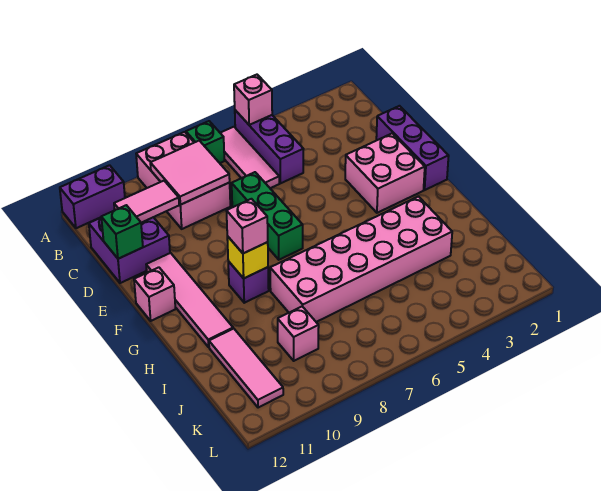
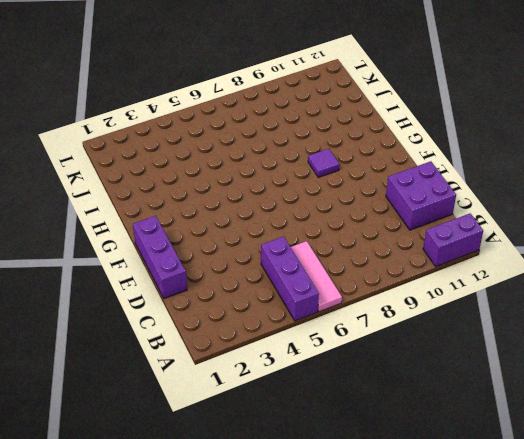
purple tile G9 level 1 -> purple brick G9 level 1
none -> green brick A7 level 1
none -> pink brick A8:C9 level 1
none -> green brick D7:F7 level 1

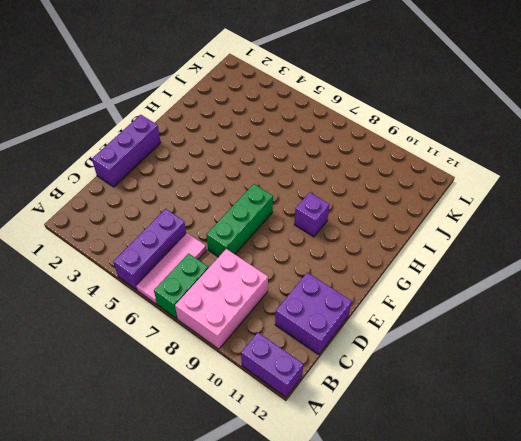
green brick A7:B7 level 1 -> green brick A7 level 1
none -> pink brick E2:F3 level 1
none -> pink tile E11:H11 level 1
none -> pink brick F12 level 1

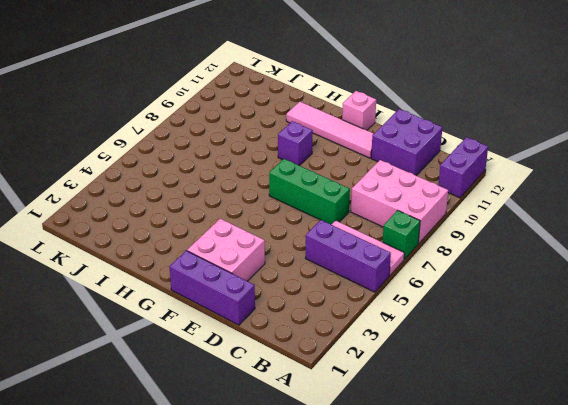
none -> pink brick H3:I8 level 1
none -> pink tile I11:K11 level 1
none -> pink brick J9 level 1

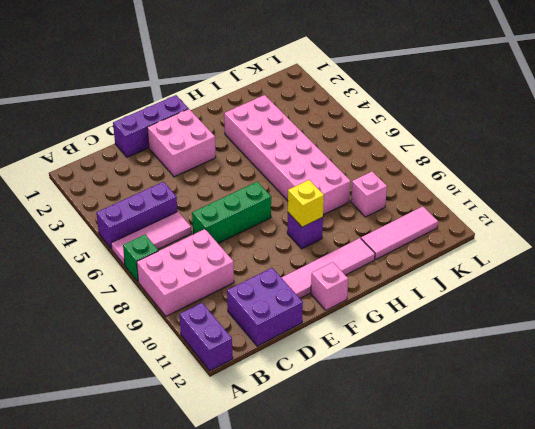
none -> pink brick A5 level 2
none -> pink tile B8:C9 level 2
none -> pink tile C10:C11 level 2

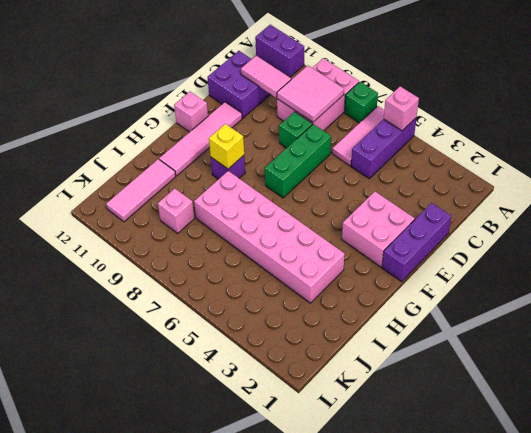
green brick D8 level 1 -> green brick D12 level 2
none -> pink brick G9 level 3

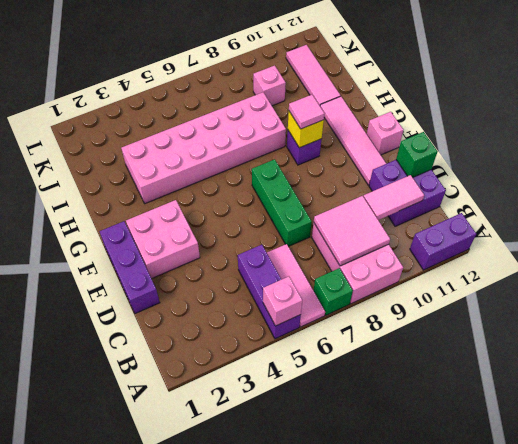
pink tile G9 level 3 -> pink brick G9 level 3

